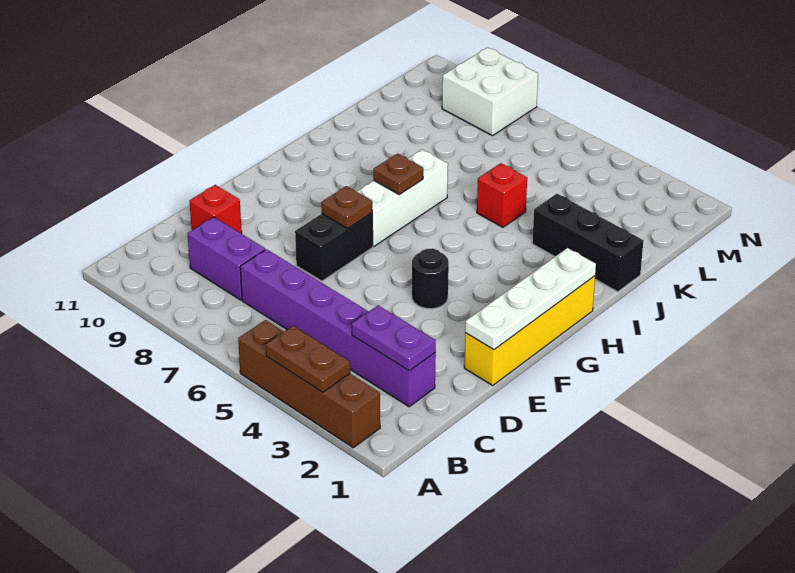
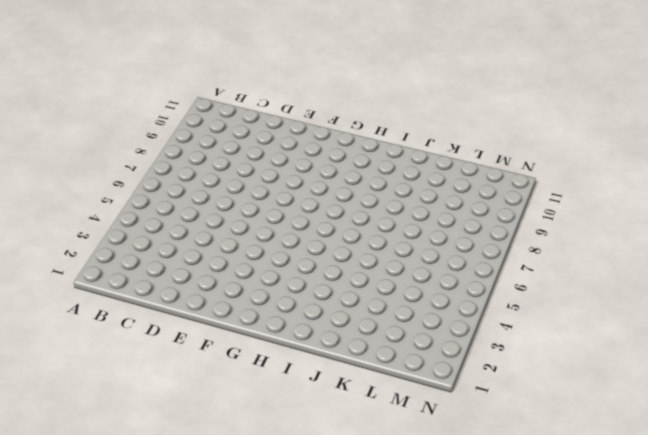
none -> brown brick A2:A5 level 1
none -> purple brick C2:C7 level 1
none -> purple brick C8:C9 level 1

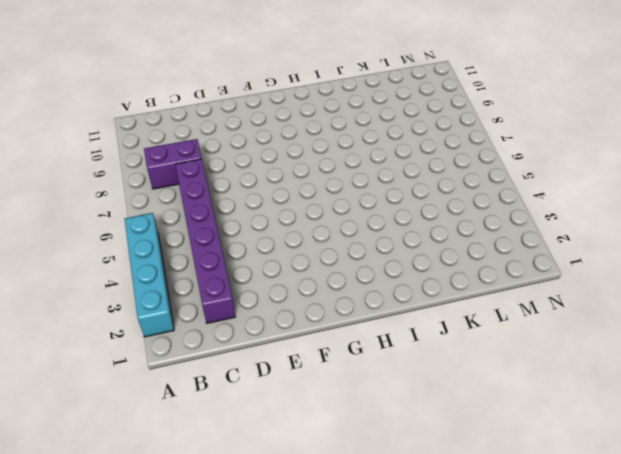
cyan brick A2:A5 level 1 -> brown brick A2:A5 level 1
purple brick B8:C8 level 1 -> purple brick C8:C9 level 1
none -> red brick D10 level 1
none -> yellow brick E1:H1 level 1
none -> black brick E7:F7 level 1

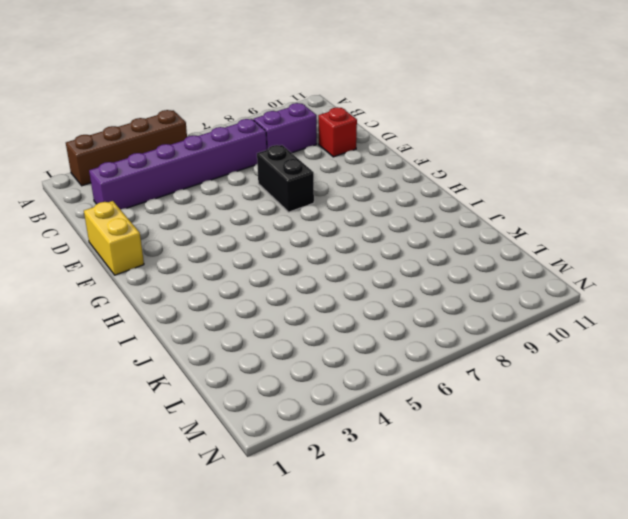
yellow brick E1:F1 level 1 -> yellow brick E1:H1 level 1
none -> black round brick F4 level 1
none -> white brick G7:I7 level 1
none -> black brick J1:J3 level 1

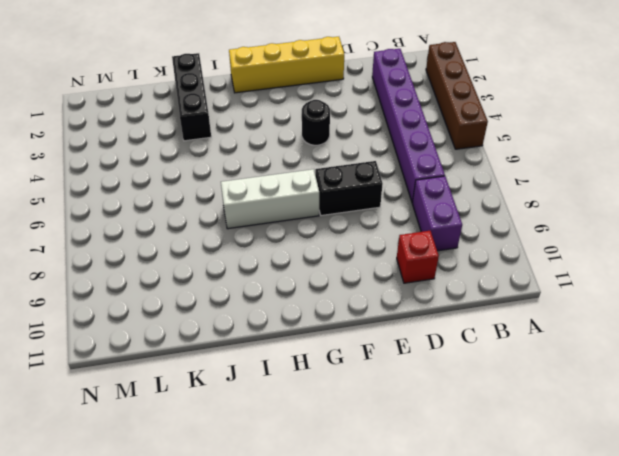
none -> red brick J5 level 1
none -> white brick M8:N9 level 1
none -> brown plate A3:A4 level 2

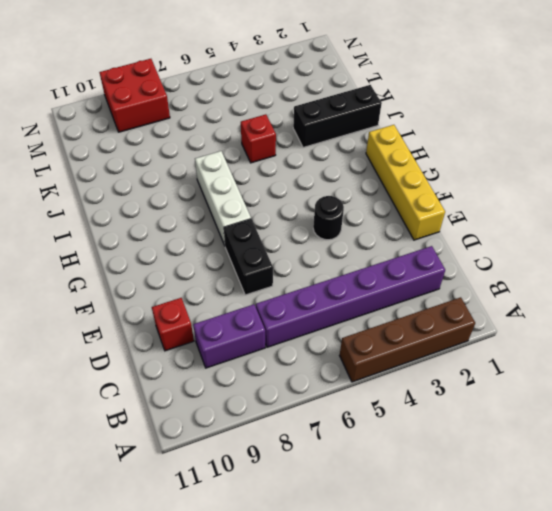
red brick M8:N9 level 1 -> white brick M8:N9 level 1
none -> brown plate A3:A4 level 2
none -> purple plate C2:C3 level 2
none -> white plate E1:H1 level 2

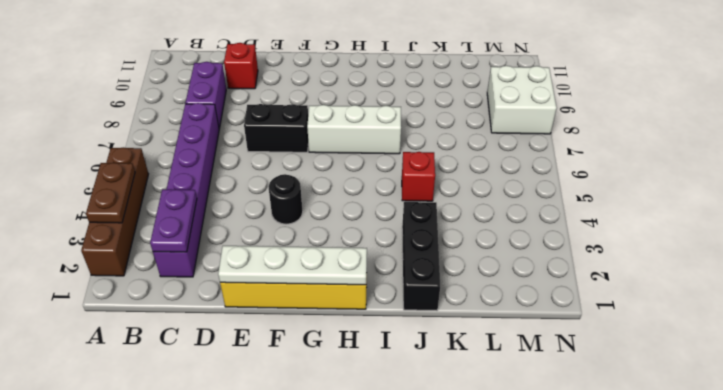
none -> brown plate F7 level 2
none -> brown plate H7 level 2

